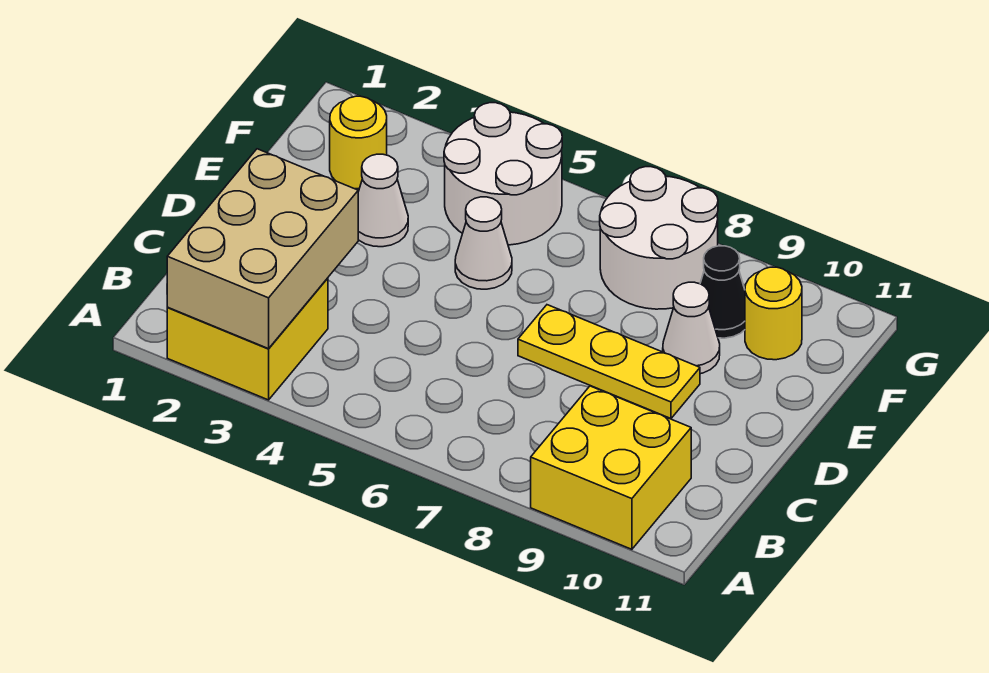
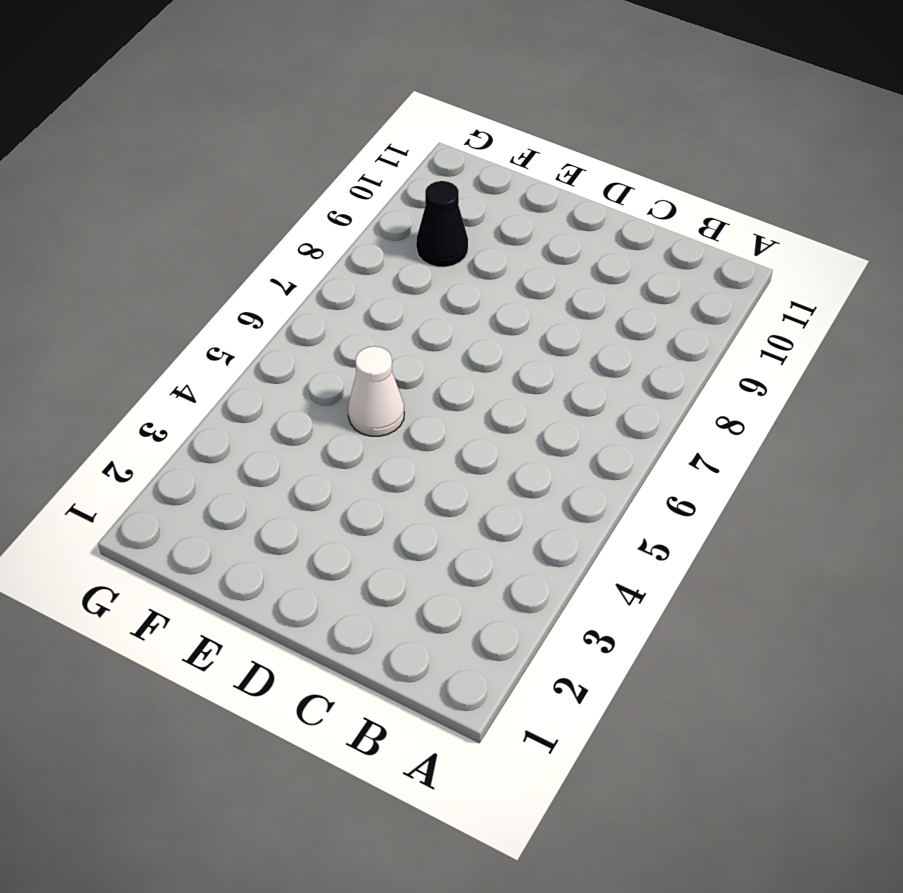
none -> yellow brick A2:B3 level 1
none -> yellow brick A9:B10 level 1
none -> yellow plate D7:D9 level 1

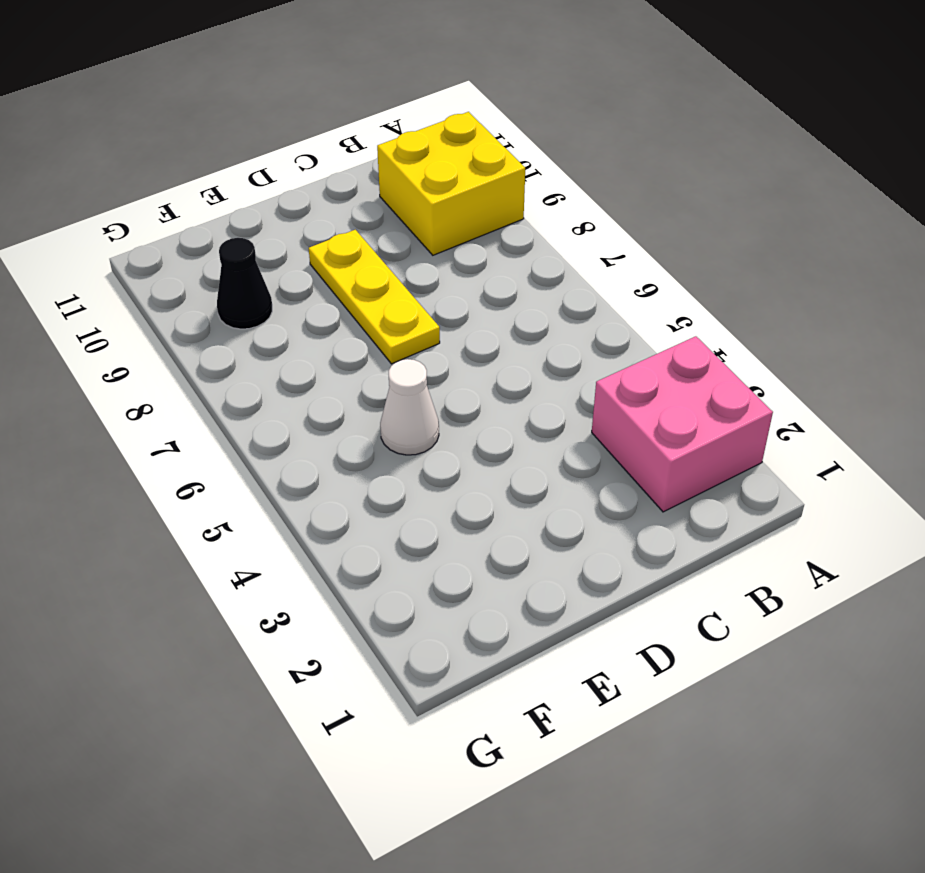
pink brick A2:B3 level 1 -> yellow brick A2:B3 level 1
none -> white cone E3 level 1
none -> white cone E9 level 1
none -> yellow round brick F2 level 1

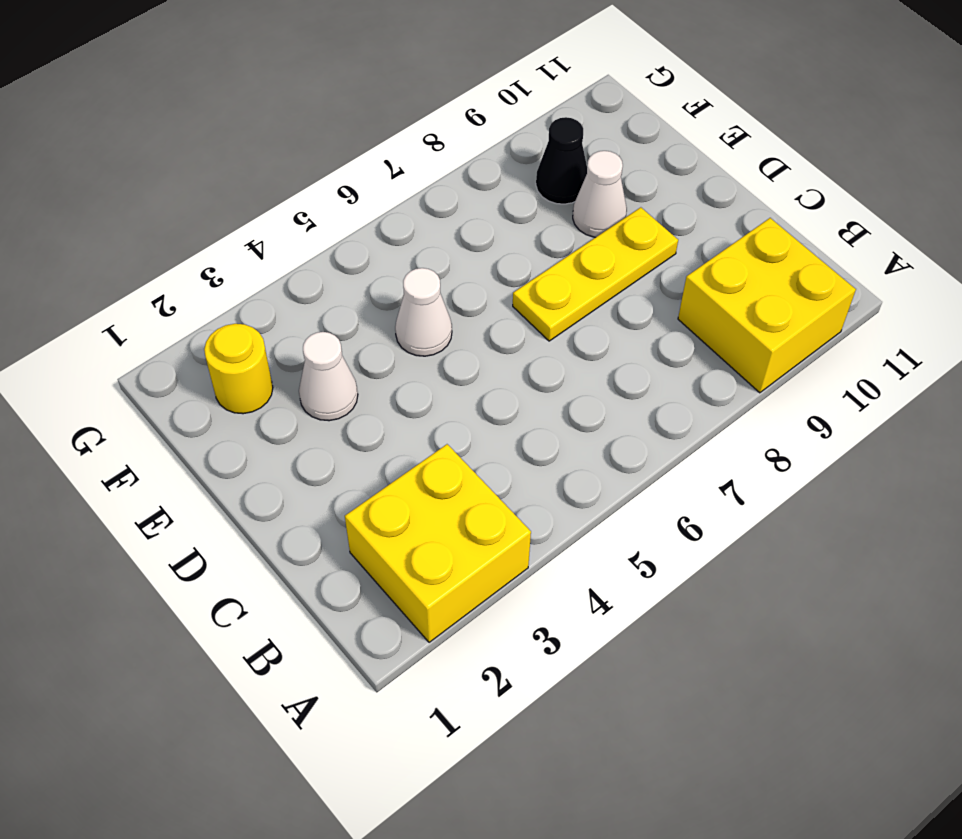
none -> white round brick F4:G5 level 1
none -> white round brick F7:G8 level 1
none -> yellow round brick F10 level 1

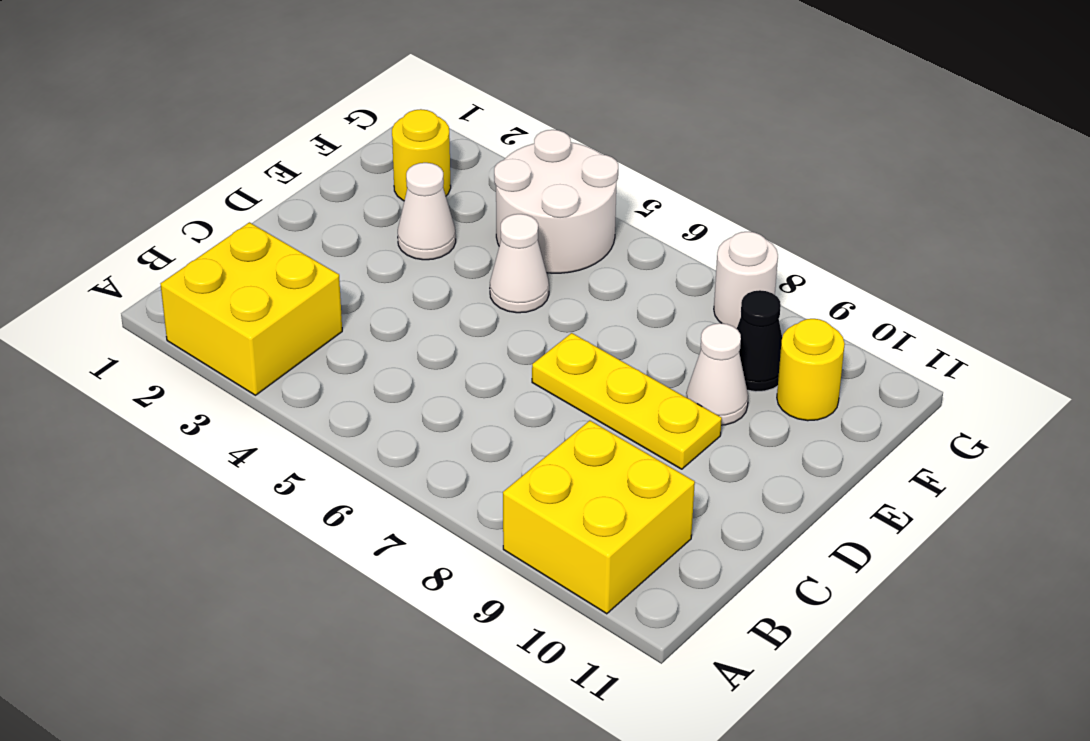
white round brick G8 level 1 -> white round brick F7:G8 level 1
none -> tan brick A2:C3 level 2

